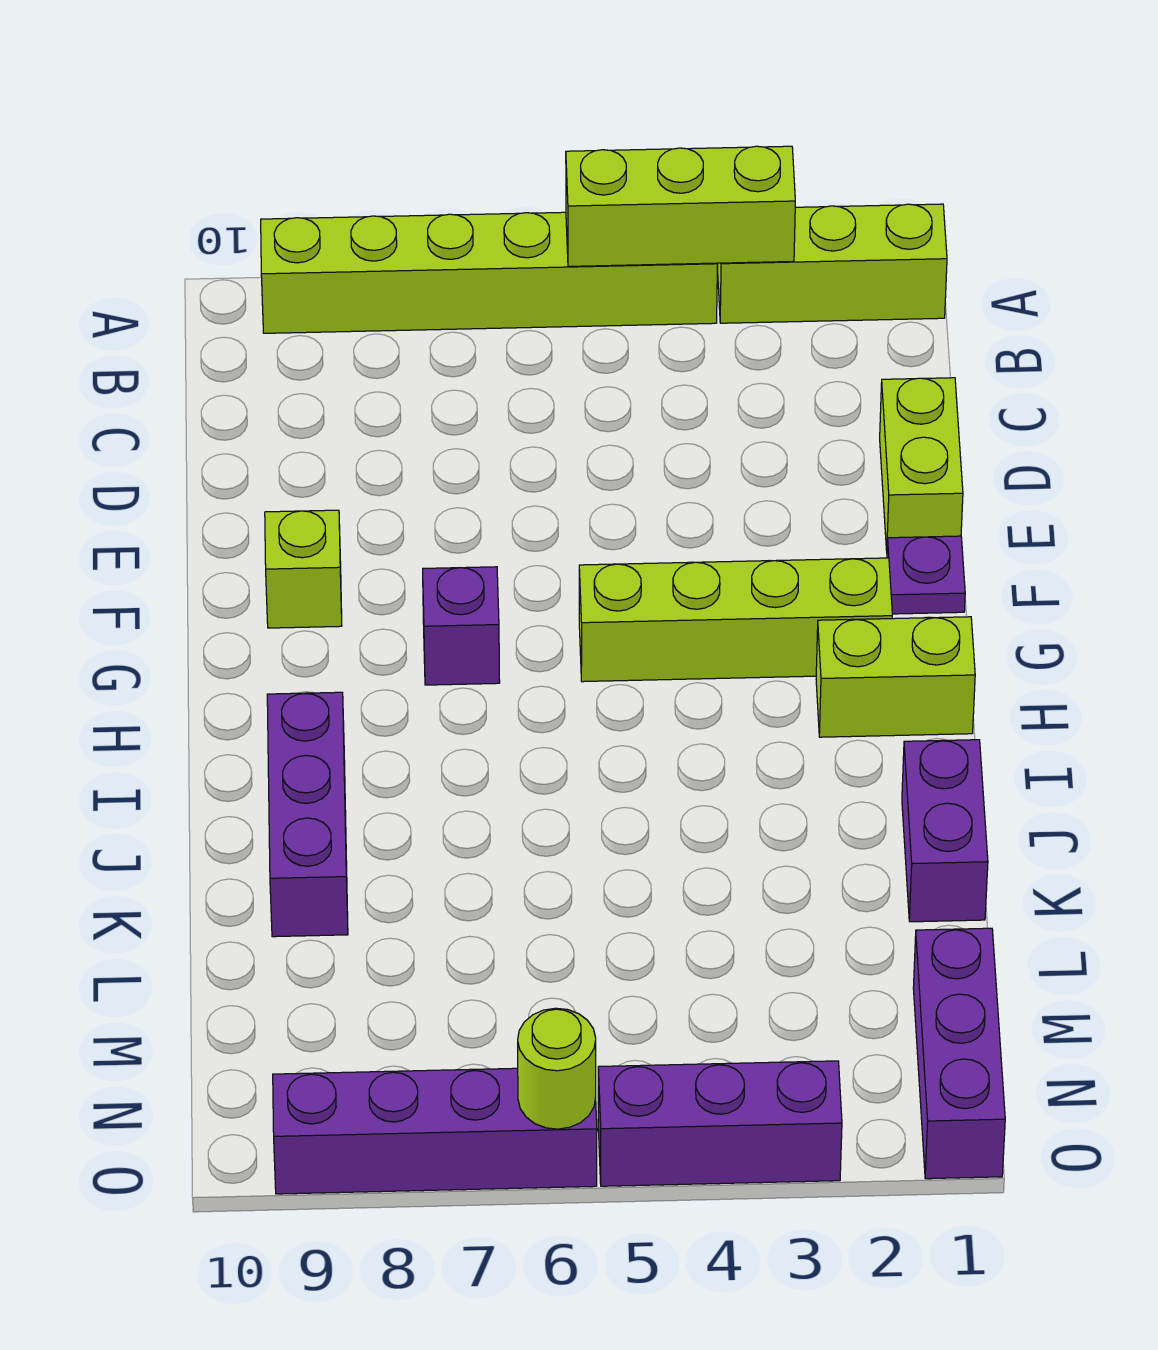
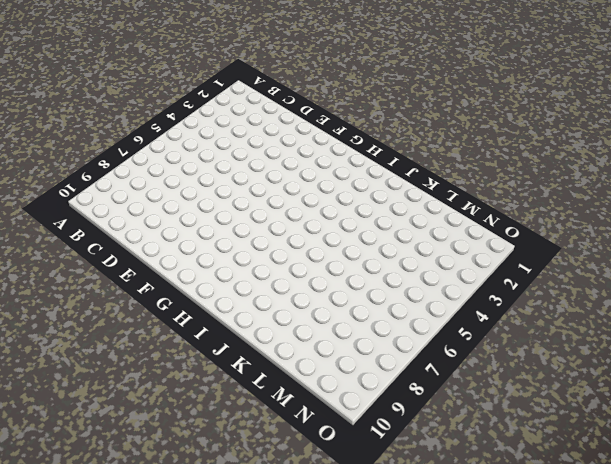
none -> lime brick A1:A3 level 1
none -> lime brick A4:A9 level 1
none -> lime brick D1:E1 level 1

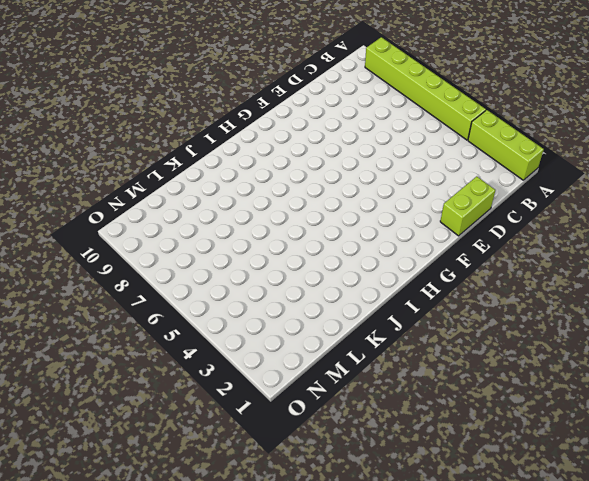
none -> purple plate F1 level 1
none -> lime brick F9 level 1
none -> lime brick G2:G5 level 1

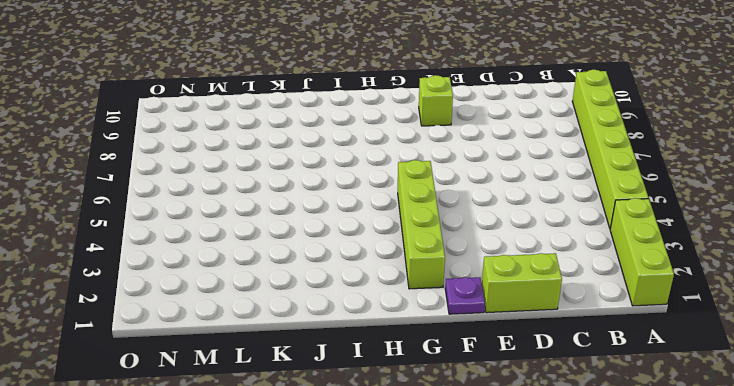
none -> purple brick G7 level 1
none -> lime brick H1:H2 level 1
none -> purple brick I9:K9 level 1

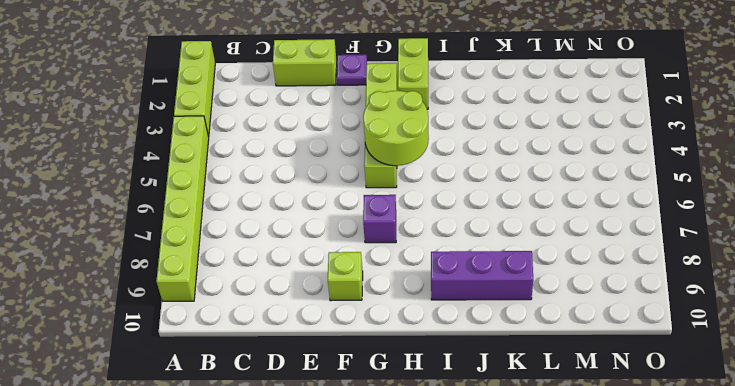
lime round brick G4:H5 level 2 -> none
none -> purple brick J1:K1 level 1
none -> purple brick M1:O1 level 1
none -> purple brick O3:O5 level 1

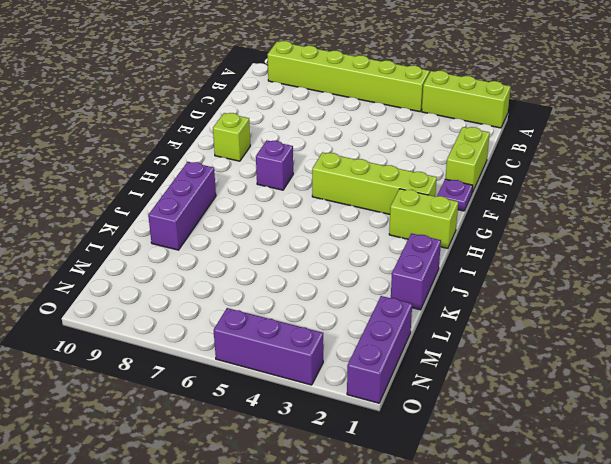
none -> purple brick O6:O9 level 1
none -> lime brick A3:A5 level 2
none -> lime round brick O6 level 2

